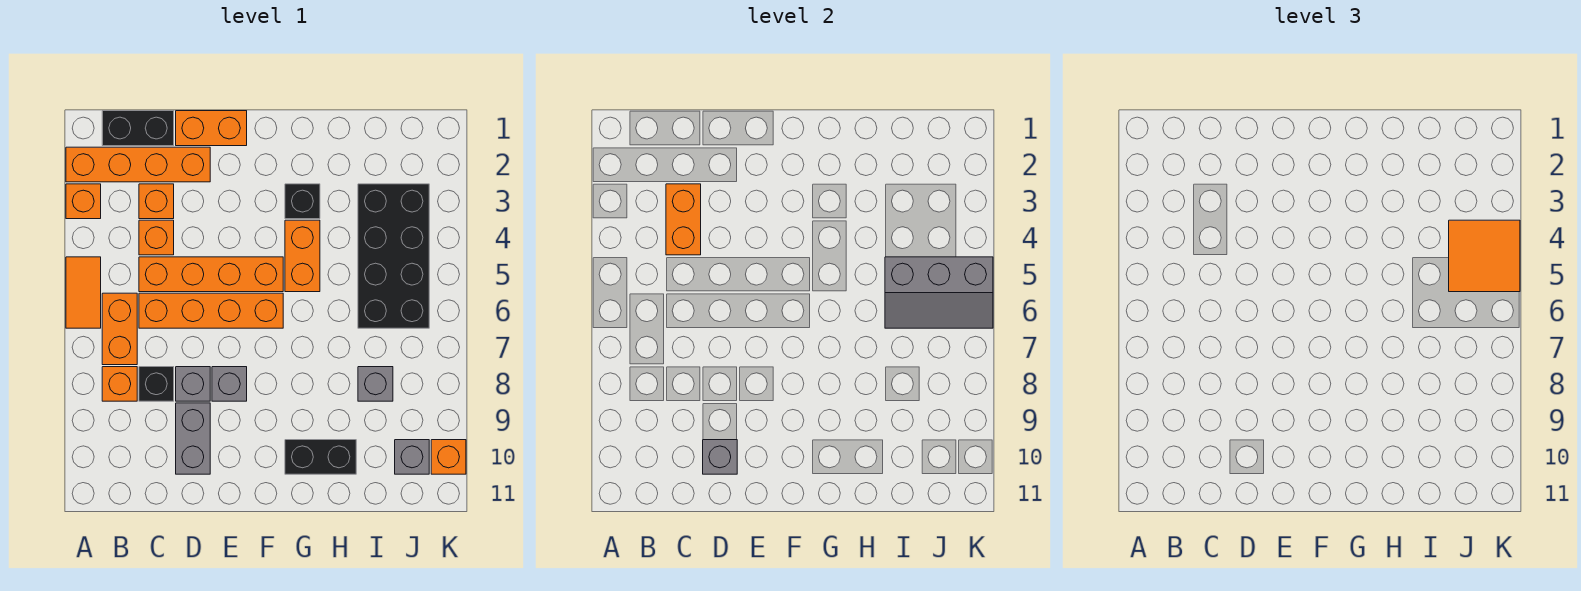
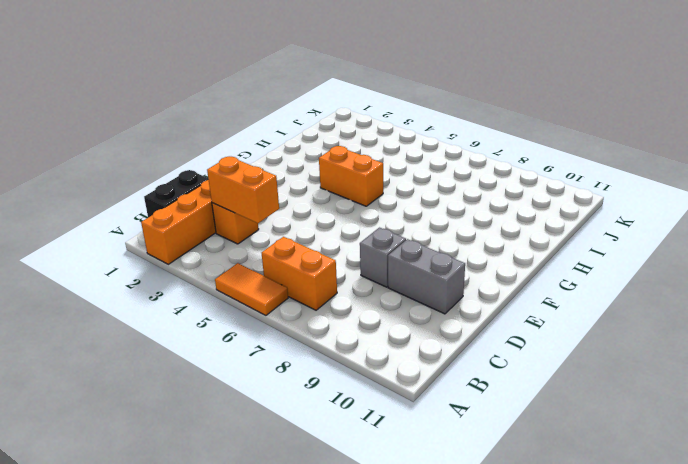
none -> orange brick A3 level 1
none -> orange brick B8 level 1
none -> orange brick C4 level 1

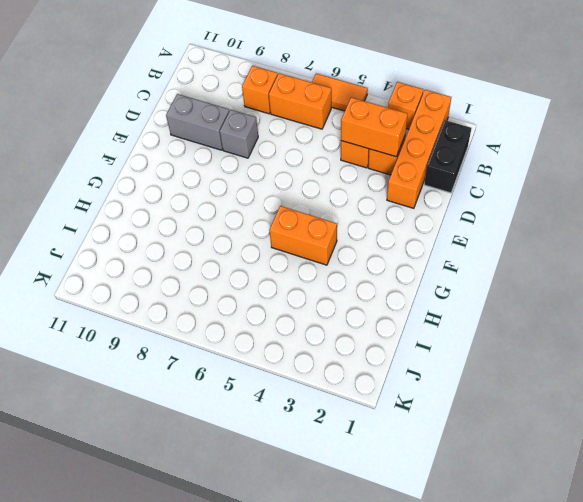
none -> orange brick C5:F5 level 1
none -> orange brick C6:F6 level 1
none -> black brick C8 level 1

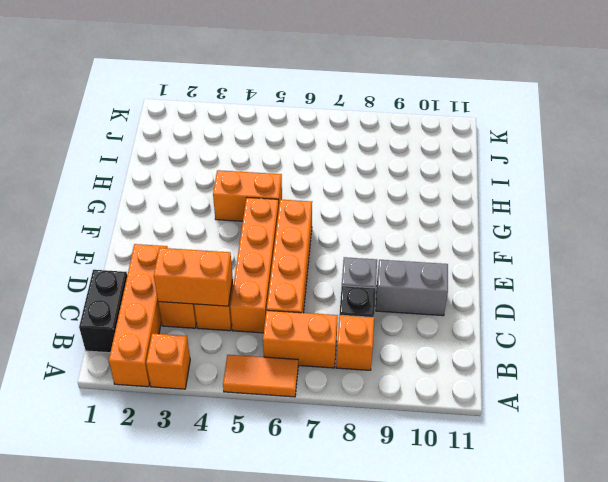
none -> orange brick D1:E1 level 1
none -> grey brick E8 level 1
none -> black brick G3 level 1

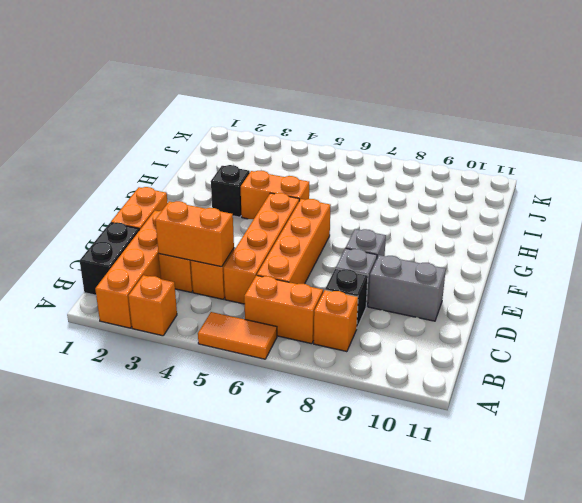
none -> black brick G10:H10 level 1
none -> black brick I3:J6 level 1
none -> grey brick I8 level 1

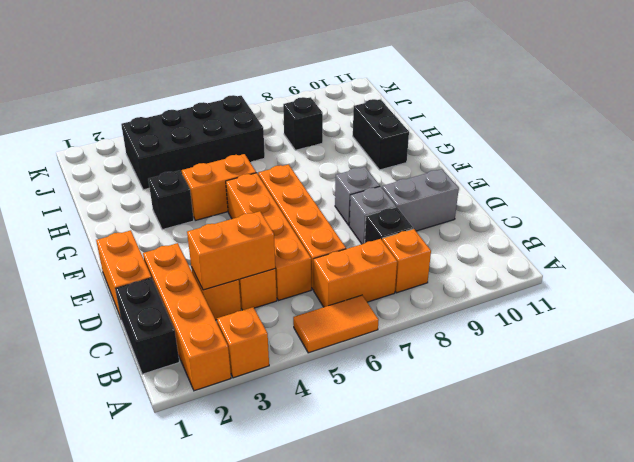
black brick I8 level 1 -> grey brick I8 level 1
none -> grey brick J10 level 1
none -> orange brick K10 level 1
none -> grey brick D10 level 2

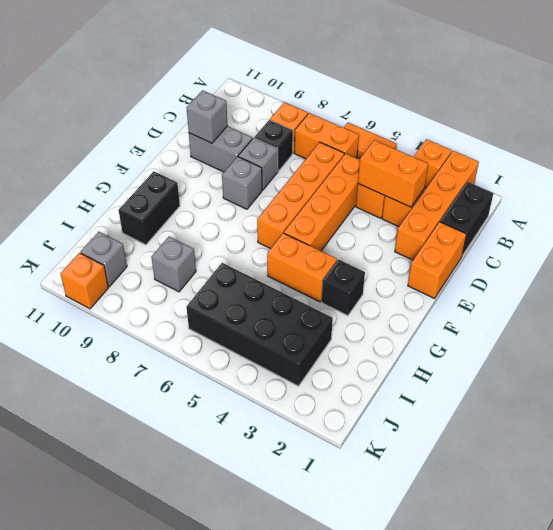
none -> grey slope I5:K6 level 2 top 5
none -> orange tile J4:K5 level 3

